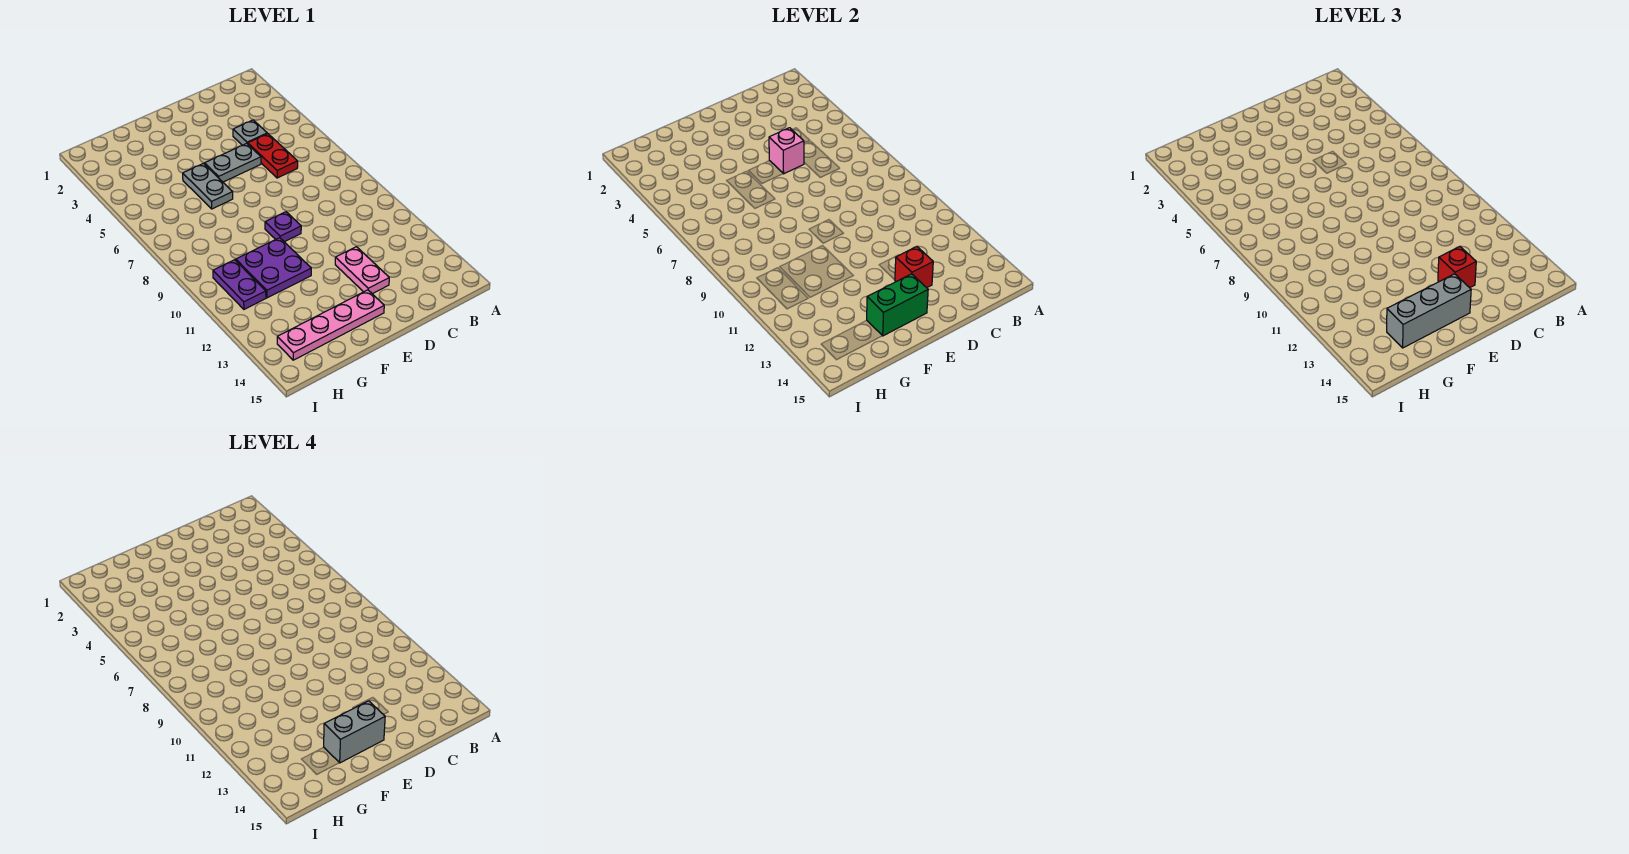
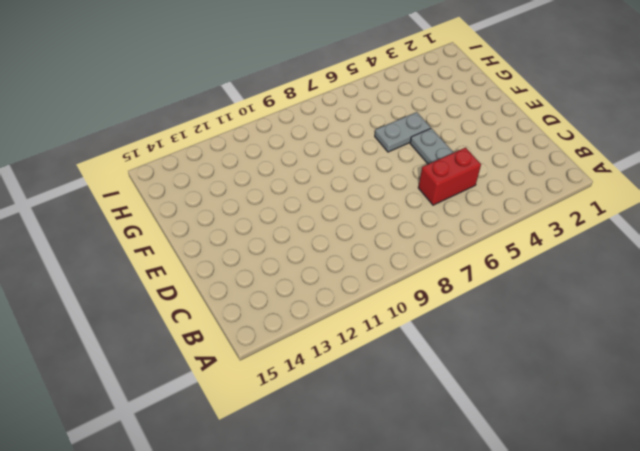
red brick C5:C6 level 1 -> red plate C5:C6 level 1
none -> grey plate C4 level 1
none -> pink plate D12:D13 level 1
none -> purple plate E9 level 1

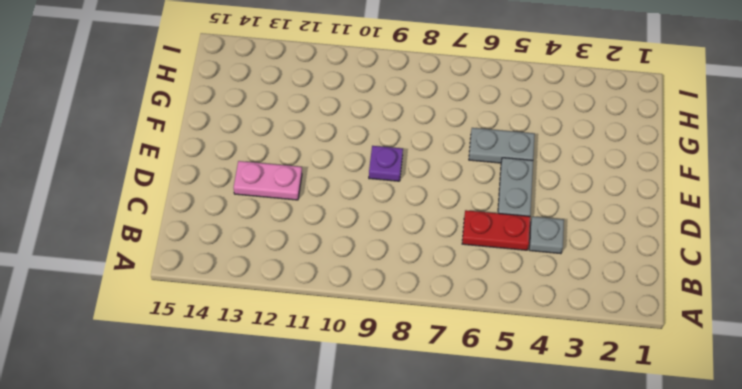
none -> pink plate E14:H14 level 1
none -> purple plate F10:G11 level 1
none -> purple plate H10:H11 level 1

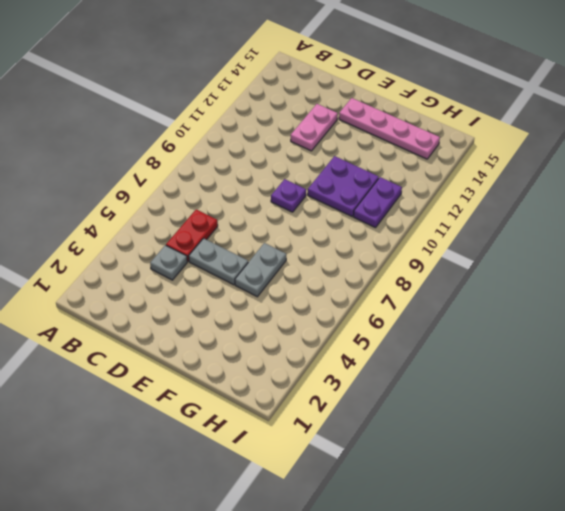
none -> pink brick D5 level 2
none -> red brick D13 level 2
none -> green brick E14:F14 level 2

